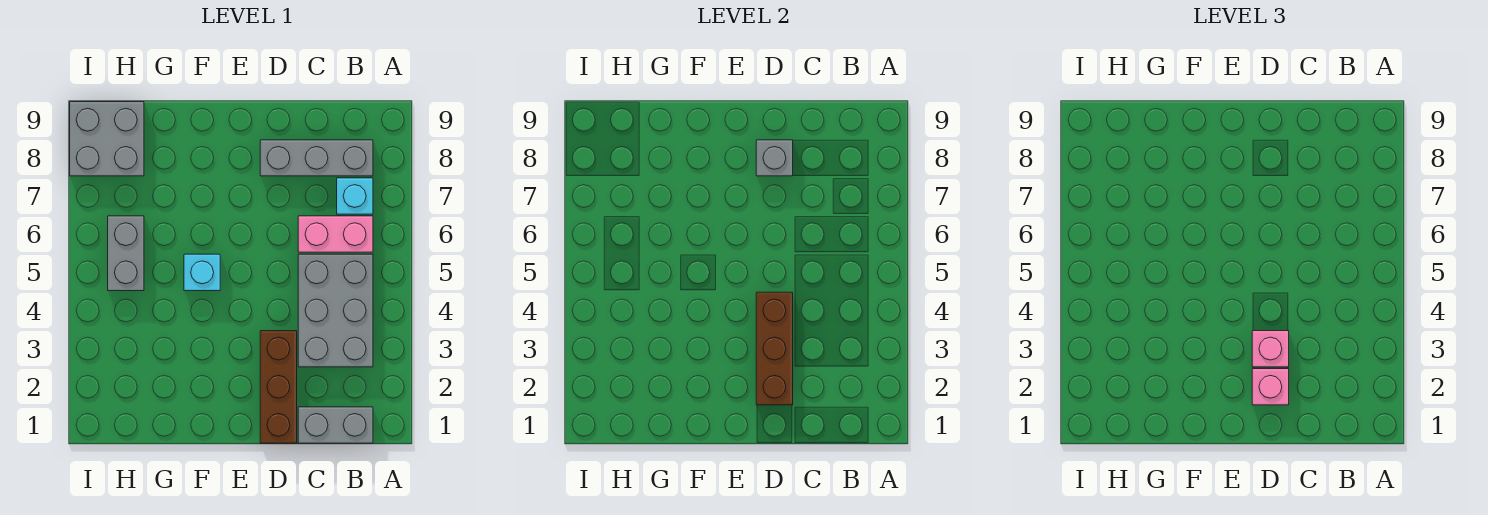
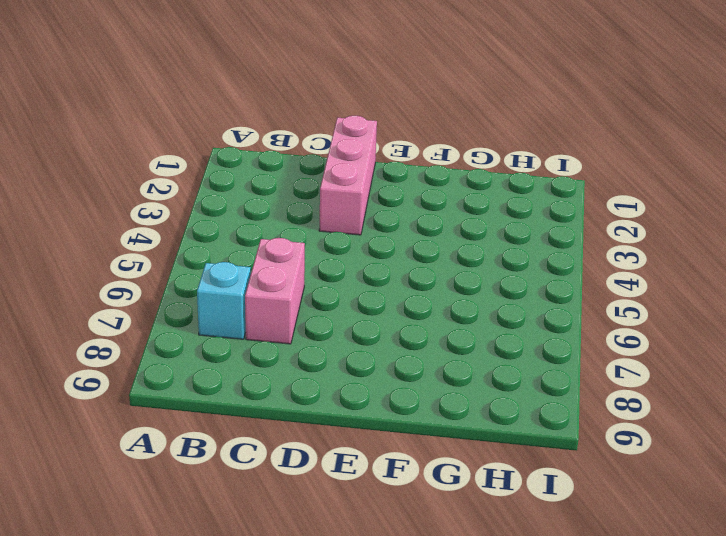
pink brick C6:C7 level 1 -> pink brick B6:C6 level 1
pink brick D1:D3 level 1 -> brown brick D1:D3 level 1
none -> grey brick B1:C1 level 1
none -> grey brick B3:C5 level 1
none -> grey brick B8:D8 level 1

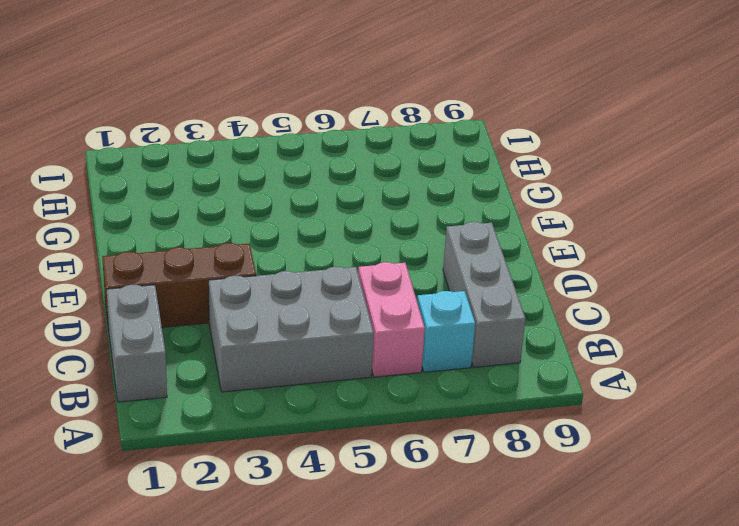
none -> cyan brick F5 level 1
none -> grey brick H5:H6 level 1
none -> grey brick H8:I9 level 1

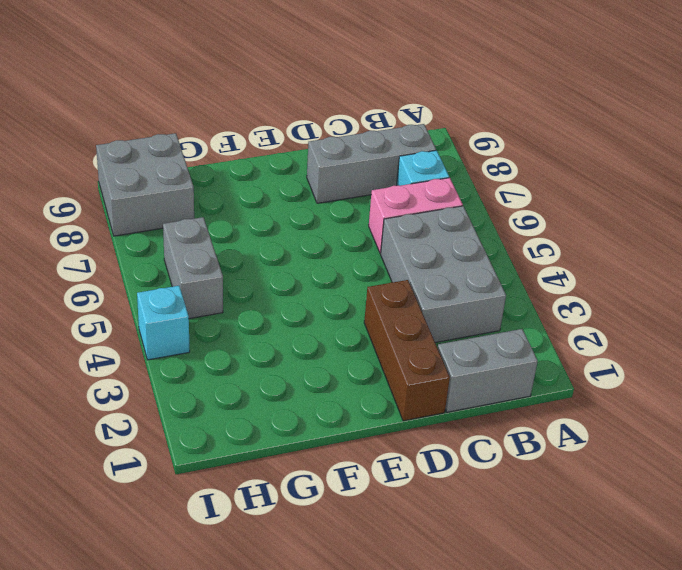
cyan brick I4 level 1 -> cyan brick F5 level 1
none -> brown brick D2:D4 level 2
none -> grey brick D8 level 2
none -> pink brick D2 level 3

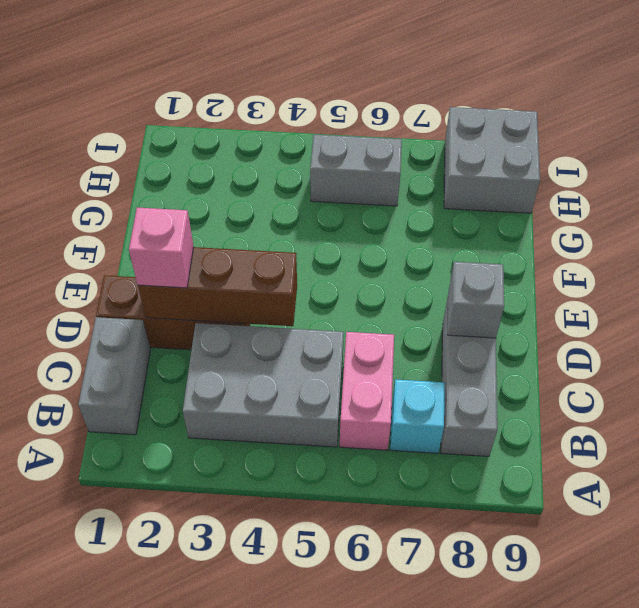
none -> cyan brick F5 level 1
none -> pink brick D3 level 3

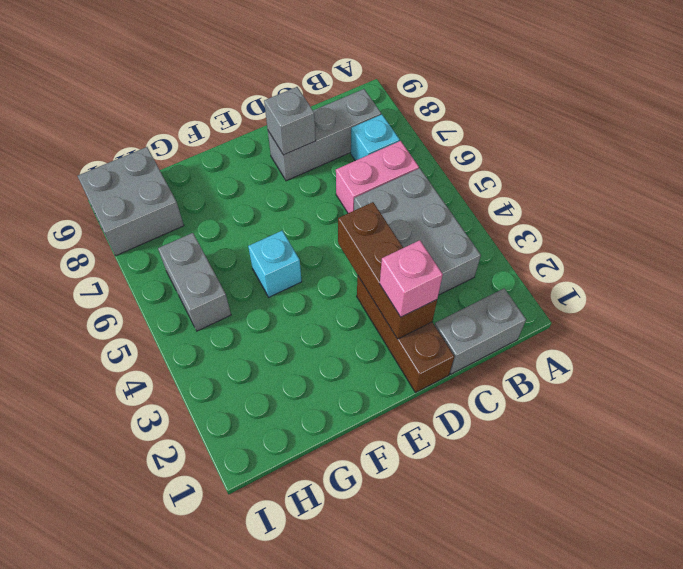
none -> pink brick D3 level 3

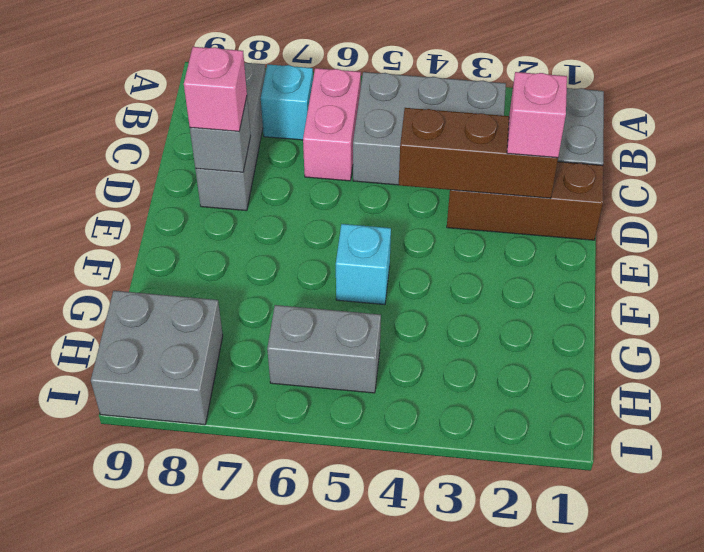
pink brick D8 level 3 -> pink brick D3 level 3

